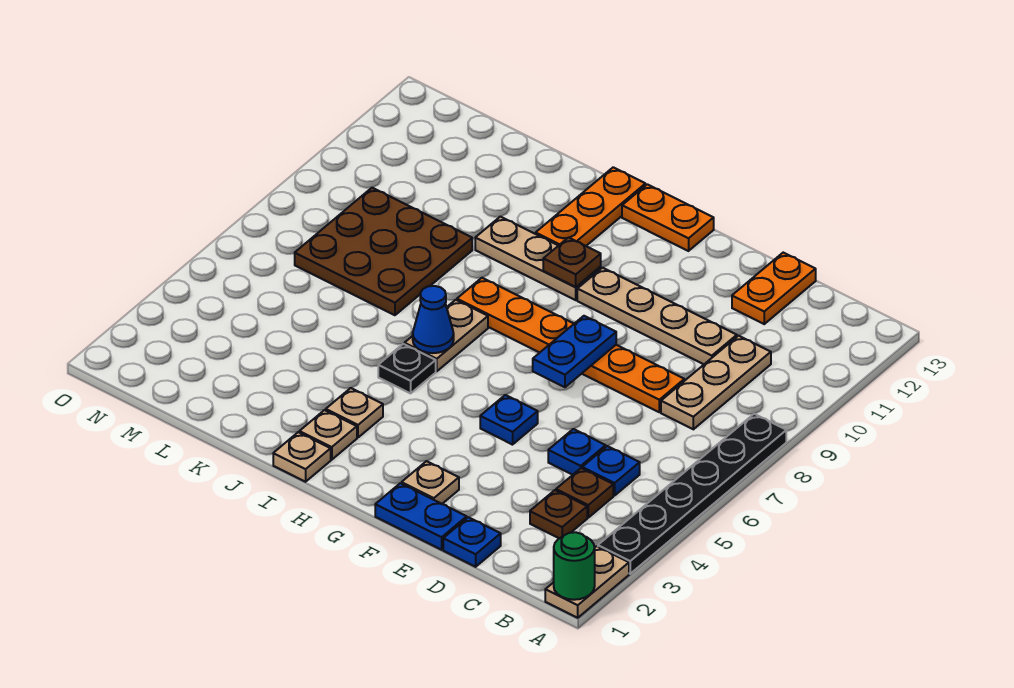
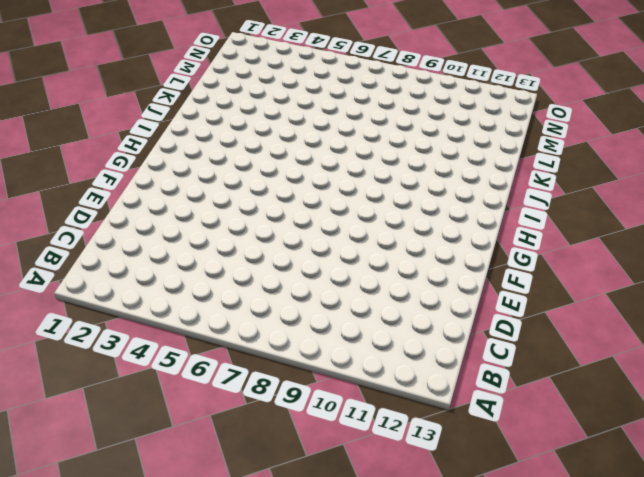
none -> tan plate A1:A2 level 1
none -> black plate A3:A8 level 1
none -> brown plate C3 level 1

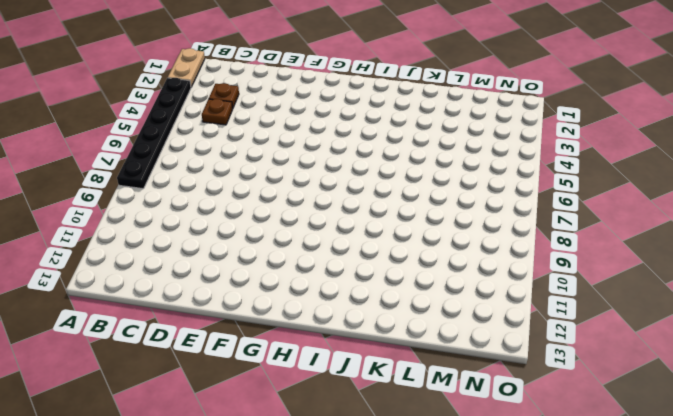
none -> blue plate C5 level 1
none -> tan plate C8:C10 level 1
none -> blue plate D1 level 1

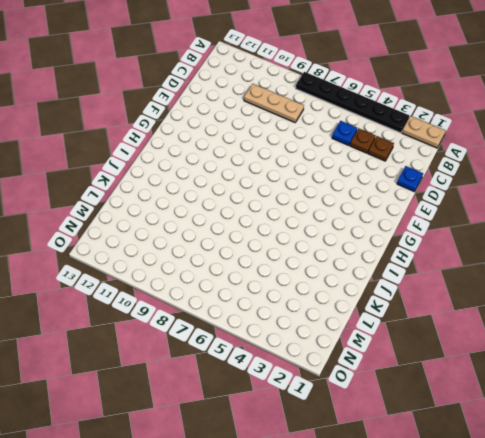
none -> blue plate D5 level 1
none -> orange plate D8:I8 level 1
none -> tan plate D10:G10 level 1

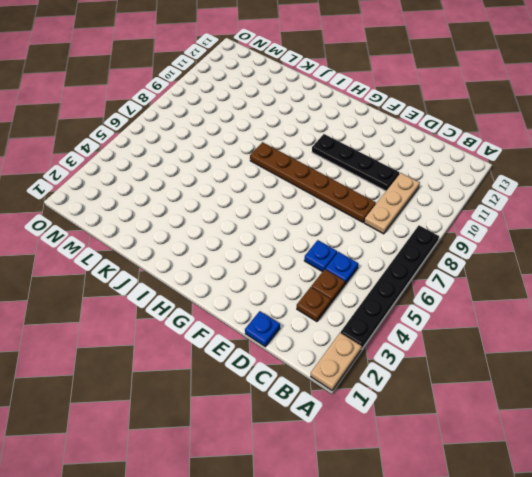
brown plate D8:I8 level 1 -> orange plate D8:I8 level 1
black plate D10:G10 level 1 -> tan plate D10:G10 level 1
none -> orange plate D12:D13 level 1
none -> blue plate E1:F1 level 1
none -> tan plate F2 level 1

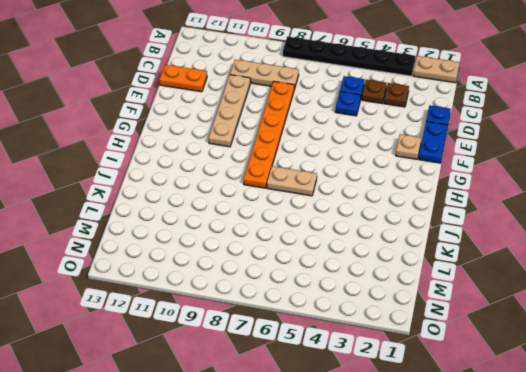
none -> blue plate F5 level 1
none -> orange plate G13:H13 level 1
none -> tan plate H10:J10 level 1

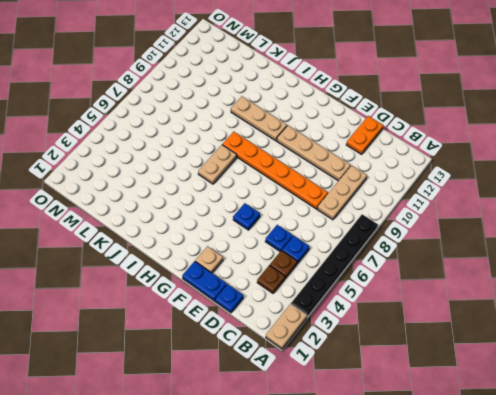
none -> orange plate G13:H13 level 1
none -> tan plate I1 level 1
none -> tan plate I2 level 1

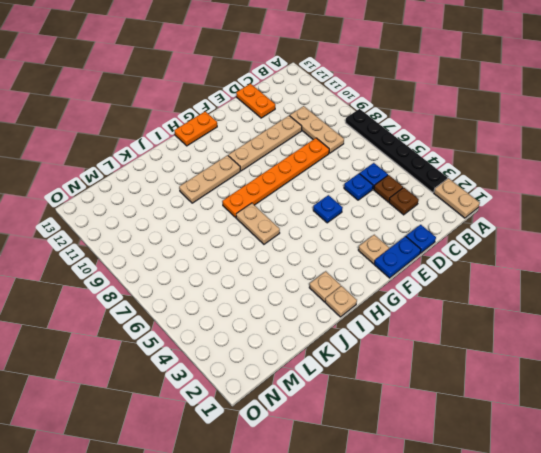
none -> tan plate I3 level 1
none -> black plate I5 level 1
none -> orange plate I11:I13 level 1

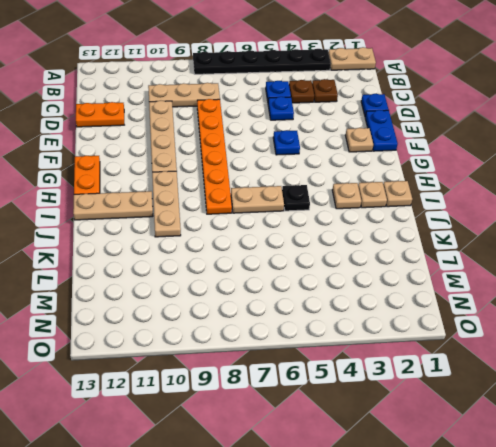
tan plate I11:I13 level 1 -> orange plate I11:I13 level 1
none -> brown plate K7:M9 level 1
none -> green round brick A1 level 2
none -> blue plate F7:F8 level 2

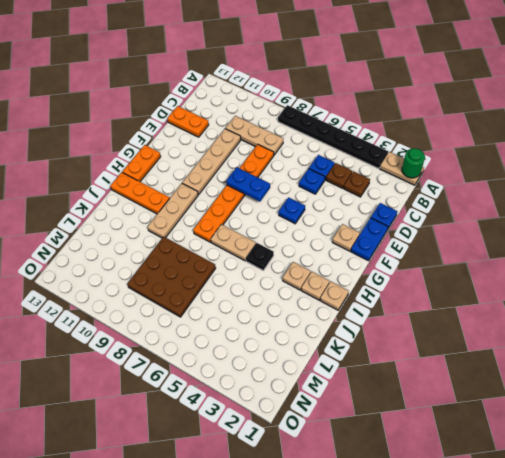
none -> brown plate H10 level 2
none -> blue cone I6 level 2

